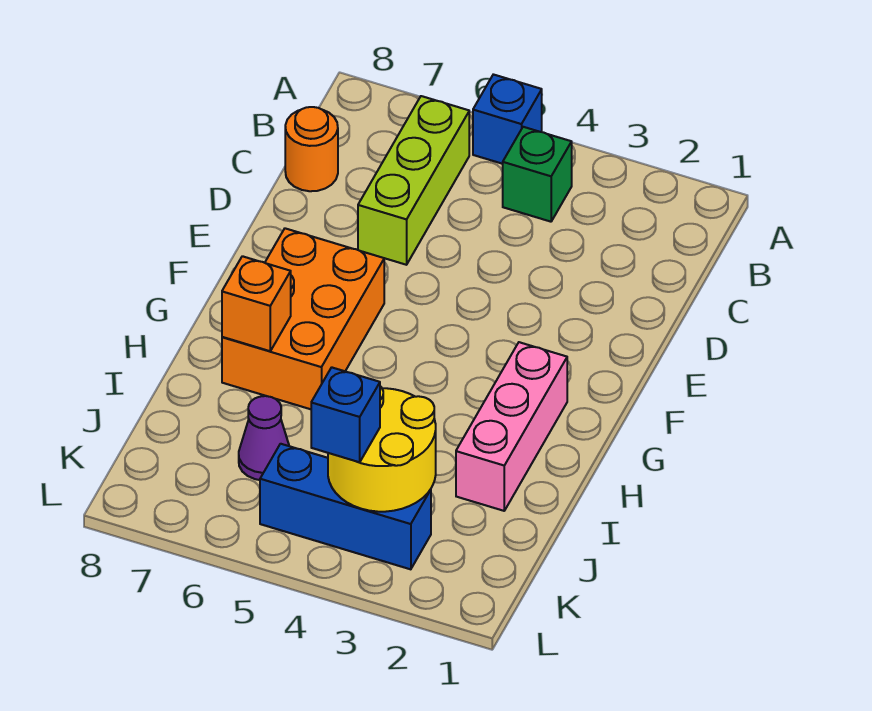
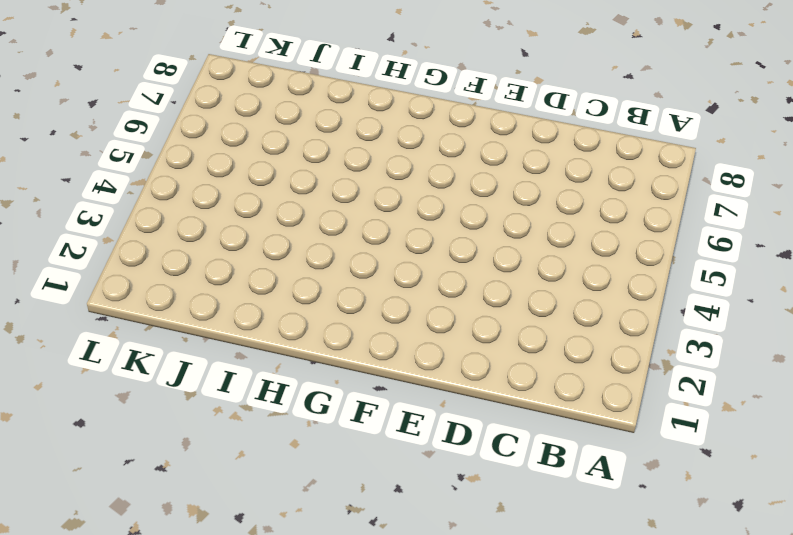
none -> blue brick A5 level 1
none -> green brick B4 level 1

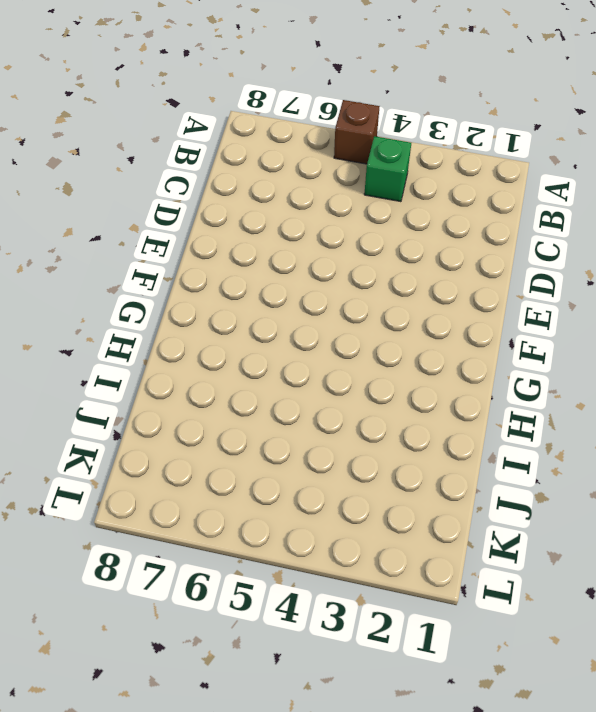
brown brick A5 level 1 -> blue brick A5 level 1
none -> lime brick B6:D6 level 1
none -> orange round brick C8 level 1

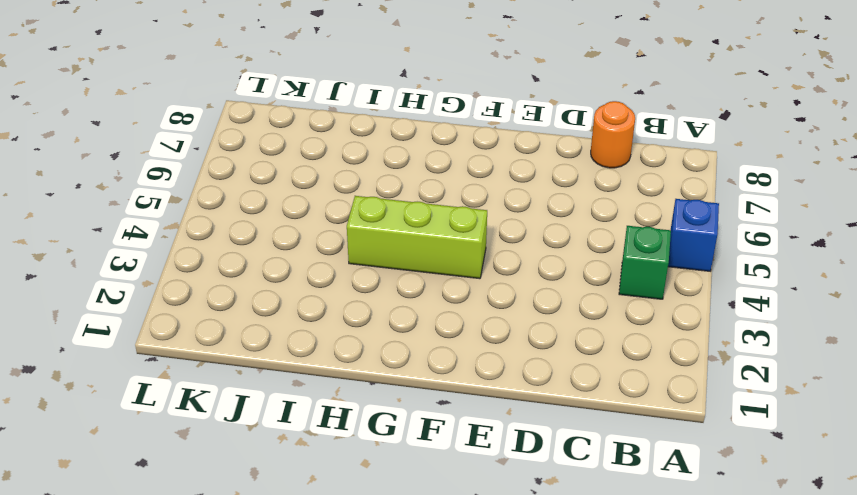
lime brick F4:H4 level 1 -> lime brick B6:D6 level 1
none -> orange brick F6:H7 level 1
none -> pink brick G2:I2 level 1

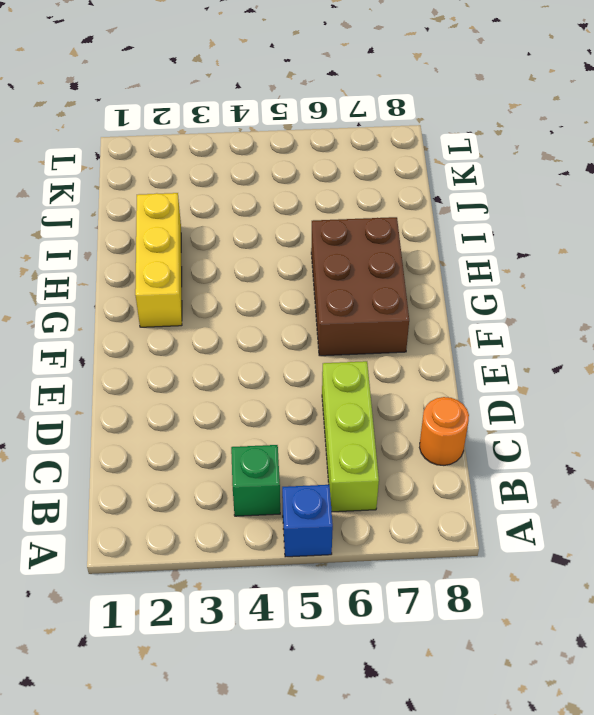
brown brick F6:H7 level 1 -> orange brick F6:H7 level 1
yellow brick G2:I2 level 1 -> pink brick G2:I2 level 1
none -> purple cone J6 level 1
none -> blue brick K3:K5 level 1

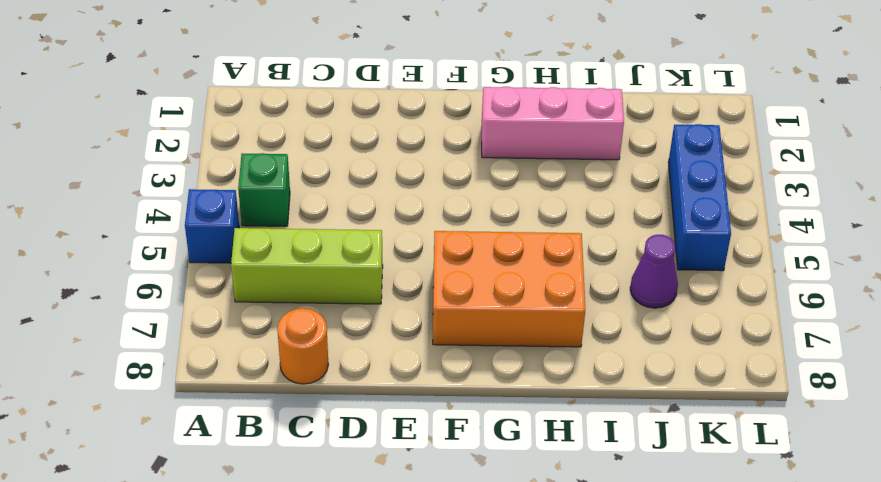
none -> orange brick H7 level 2
none -> yellow round brick J3:K4 level 2

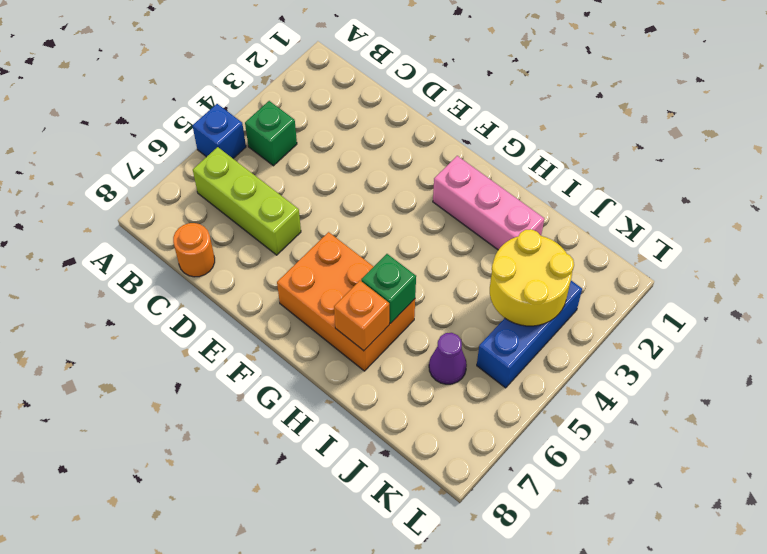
green brick H6 level 2 -> none
none -> blue brick K4 level 3

